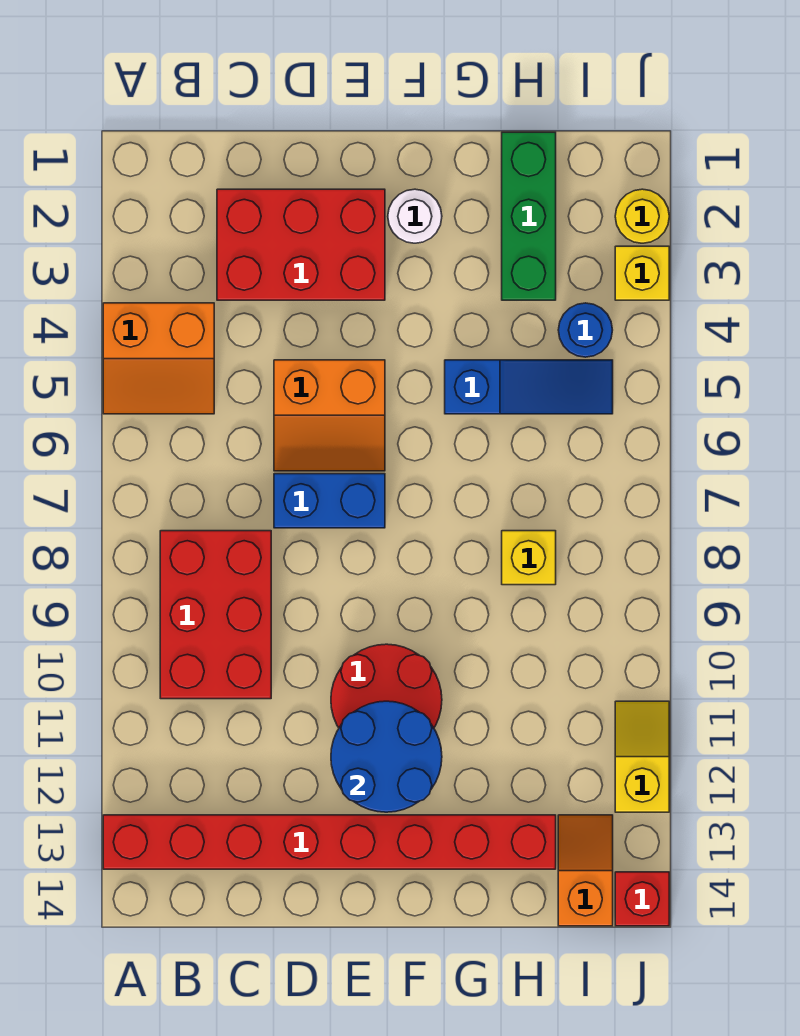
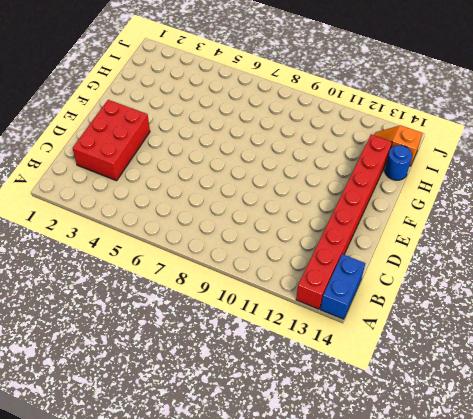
blue brick A14:B14 level 1 -> blue brick D7:E7 level 1
blue round brick H14 level 1 -> blue round brick I4 level 1
none -> orange slope A4:B5 level 1 top 4
none -> red brick B8:C10 level 1
none -> orange slope D5:E6 level 1 top 5

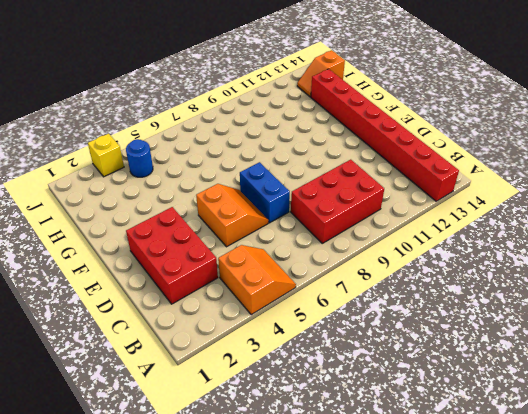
none -> red round brick E10:F11 level 1
none -> white round brick F2 level 1
none -> blue slope G5:I5 level 1 top G

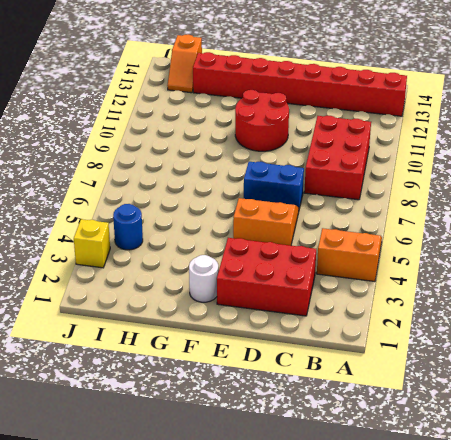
none -> blue slope G5:I5 level 1 top G
none -> green brick H1:H3 level 1
none -> yellow brick H8 level 1

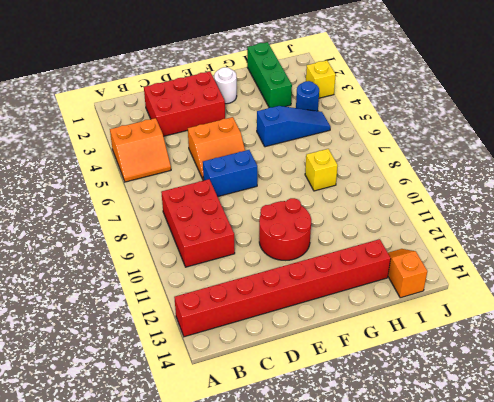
none -> yellow round brick J2 level 1
none -> yellow slope J11:J12 level 1 top 12
none -> red brick J14 level 1

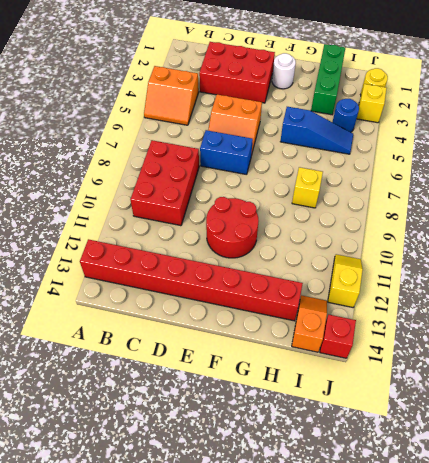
none -> blue round brick E11:F12 level 2

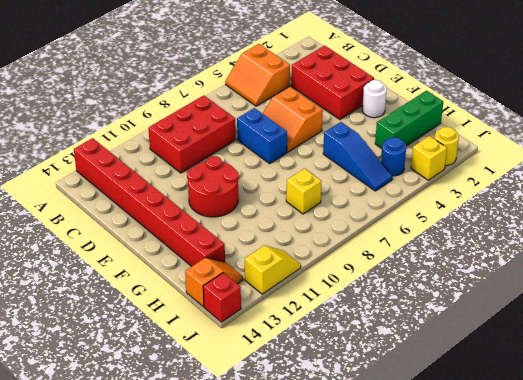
none -> blue round brick E11:F12 level 2

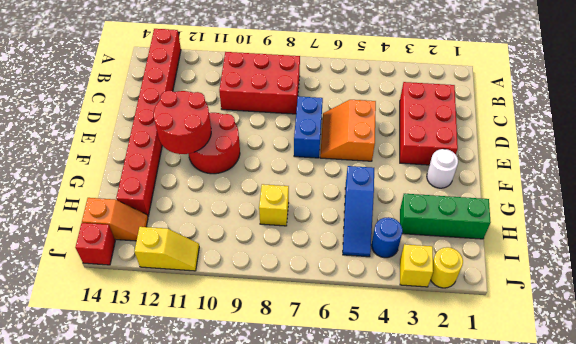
red round brick E11:F12 level 2 -> blue round brick E11:F12 level 2
none -> orange slope A4:B5 level 1 top 4

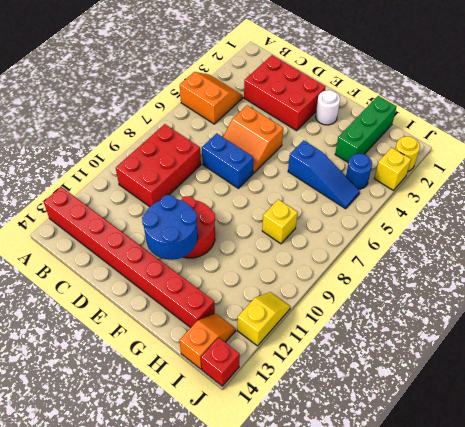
orange slope A4:B5 level 1 top 5 -> orange slope A4:B5 level 1 top 4

